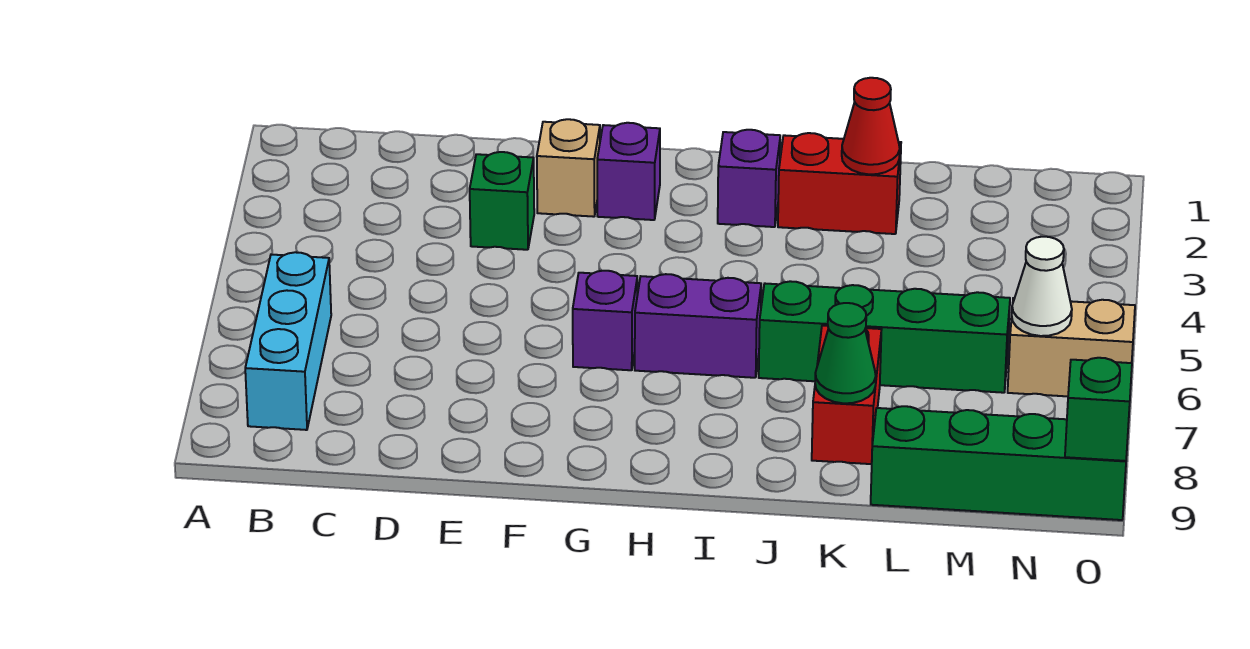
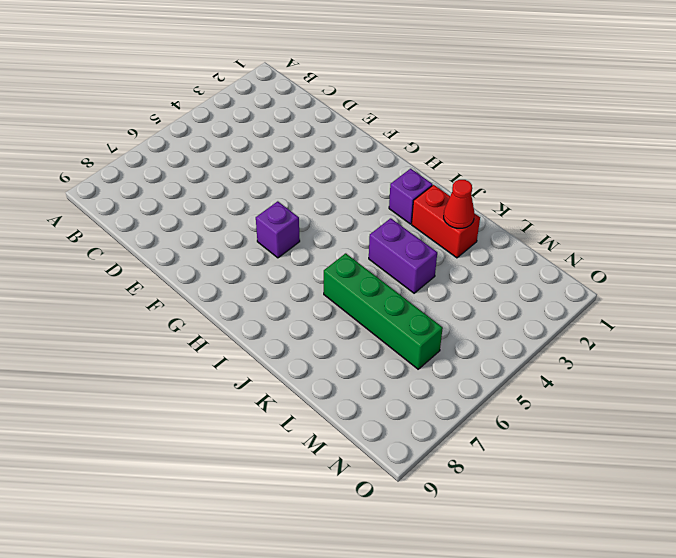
purple brick J4:K4 level 1 -> purple brick H6:I6 level 1
none -> cyan brick B6:B8 level 1
none -> green brick E3 level 1
none -> tan brick F2 level 1

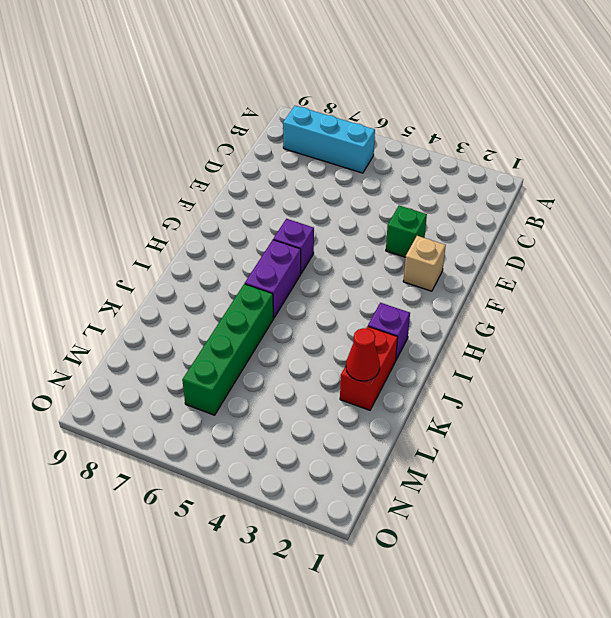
none -> purple brick G2 level 1
none -> red brick K7:K8 level 1
none -> green brick L9:O9 level 1

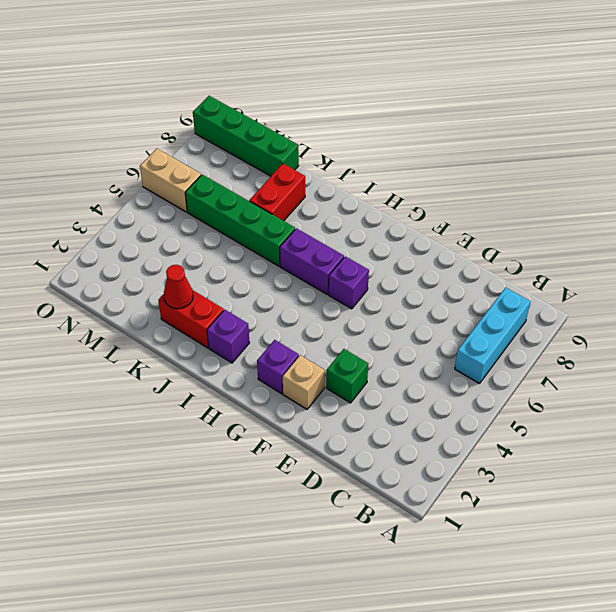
none -> green cone K8 level 2
none -> white cone N6 level 2
none -> green brick O9 level 2

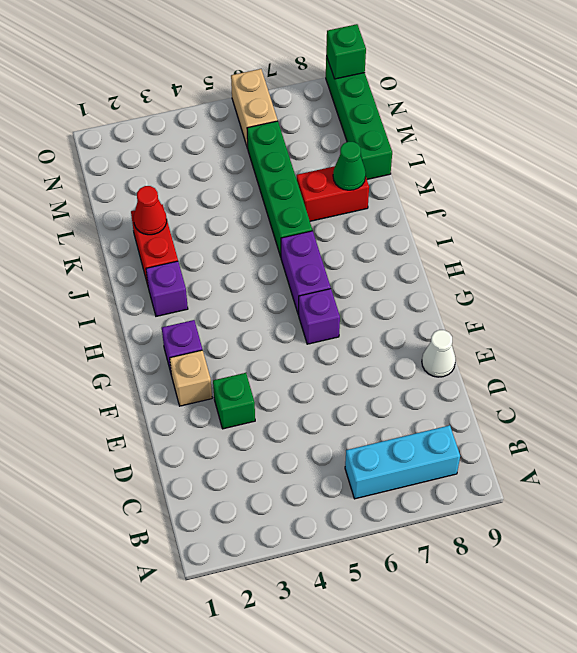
white cone E9 level 1 -> white cone N6 level 2

